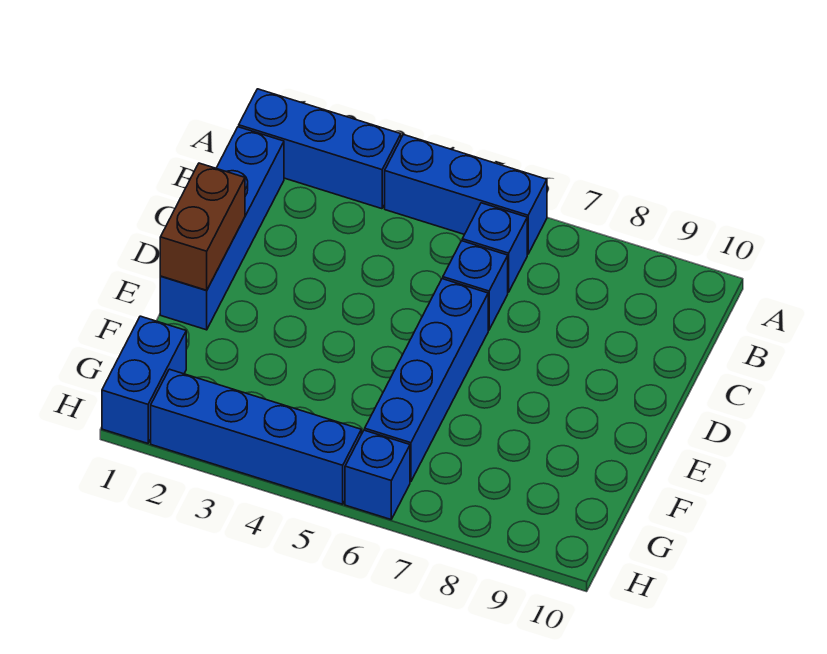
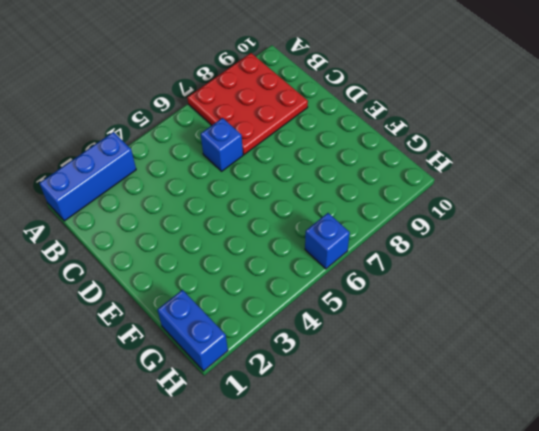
red plate A7:C9 level 1 -> none
none -> blue brick A4:A6 level 1
none -> blue brick B1:E1 level 1

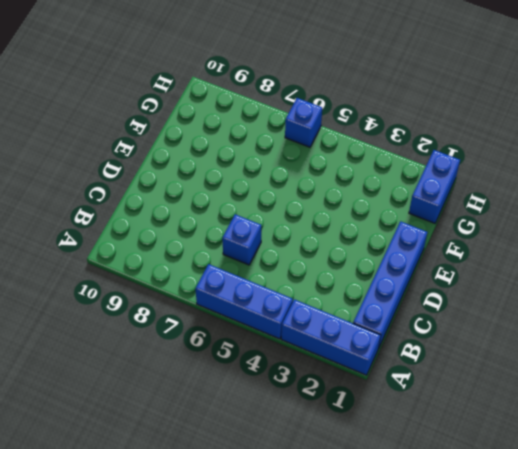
none -> blue brick B6 level 1
none -> blue brick D6:G6 level 1

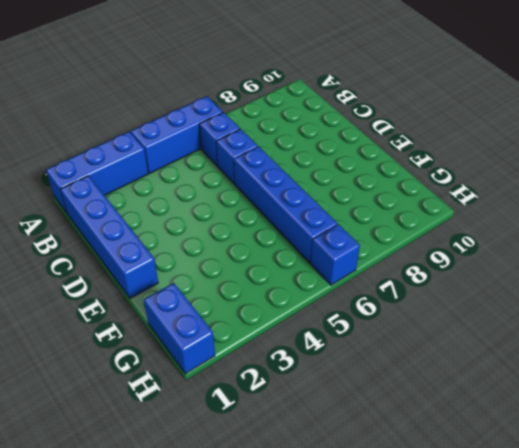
none -> blue brick H2:H5 level 1
none -> brown brick D1:E1 level 2

